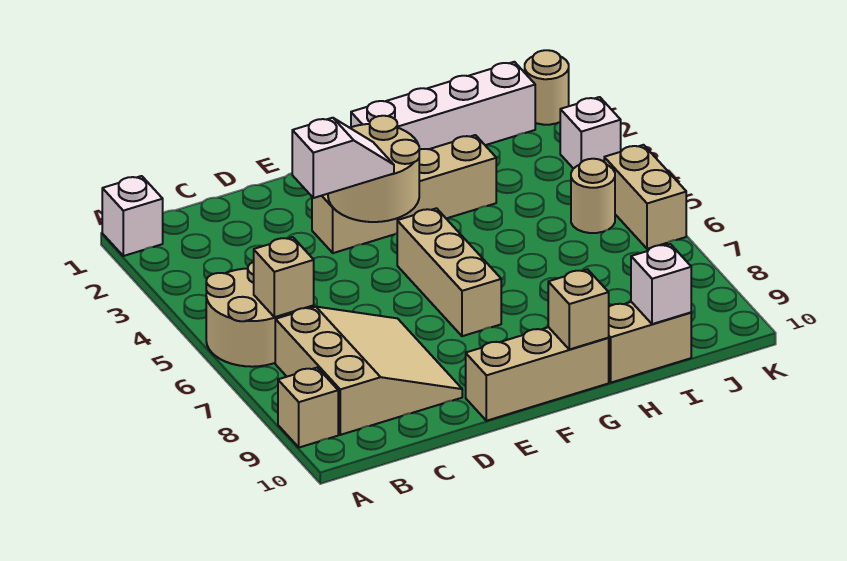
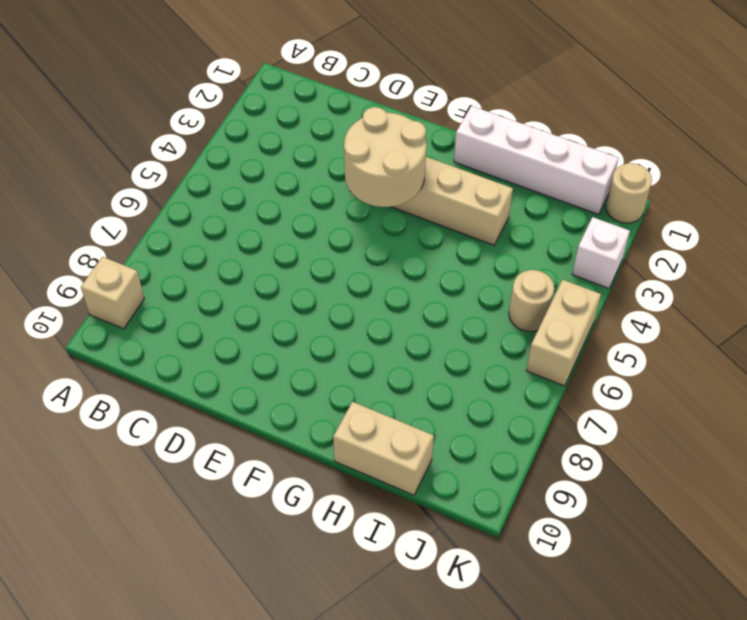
none -> white brick A1 level 1
none -> tan round brick A5:B6 level 1
none -> tan slope B7:D9 level 1 top B

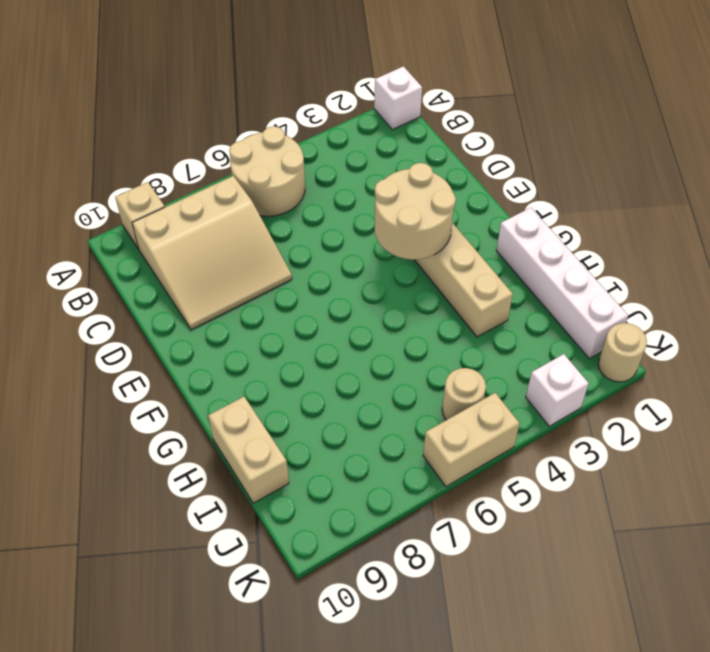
none -> tan brick E10:G10 level 1
none -> tan brick F5:F7 level 1
none -> tan brick B6 level 2

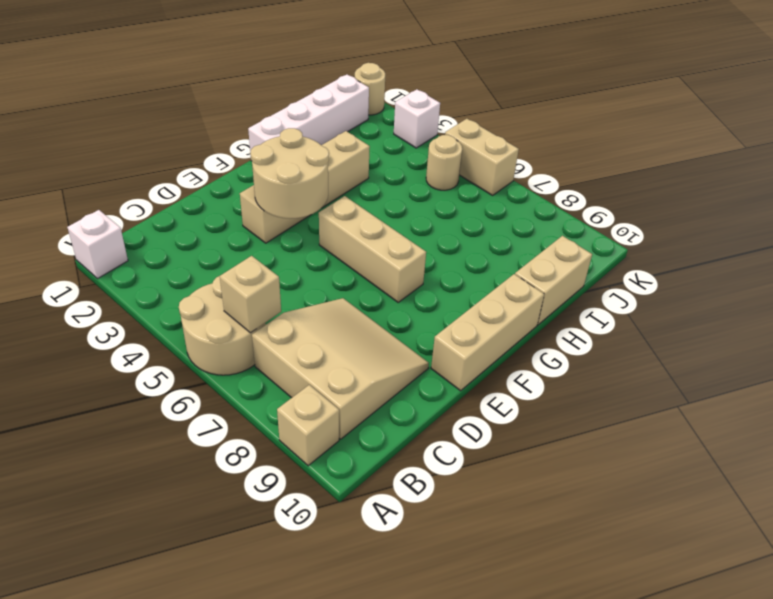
none -> tan brick G10 level 2
none -> white brick I10 level 2
none -> white slope D4:E4 level 3 top D

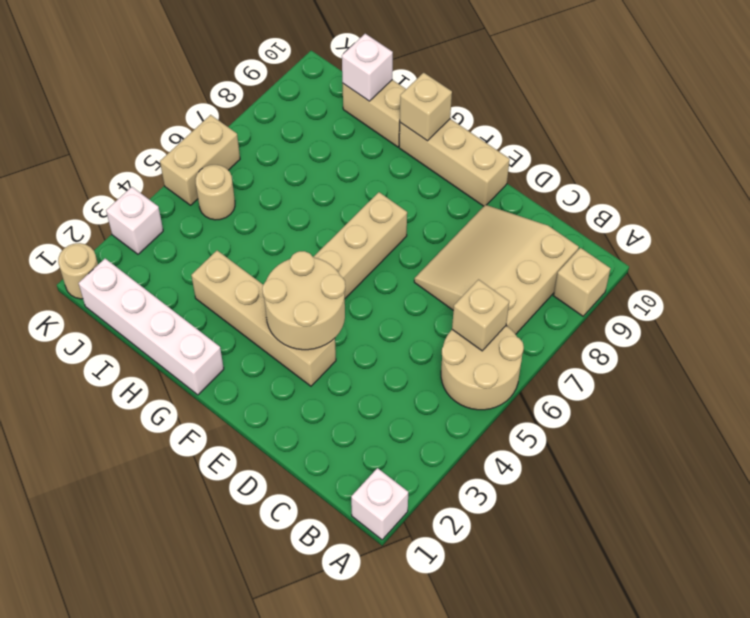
none -> white slope D4:E4 level 3 top D

